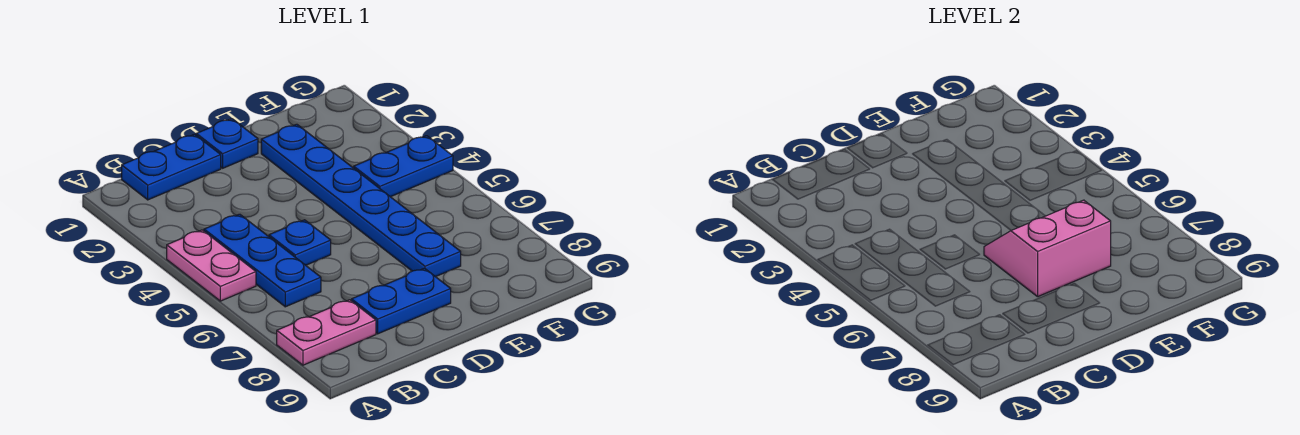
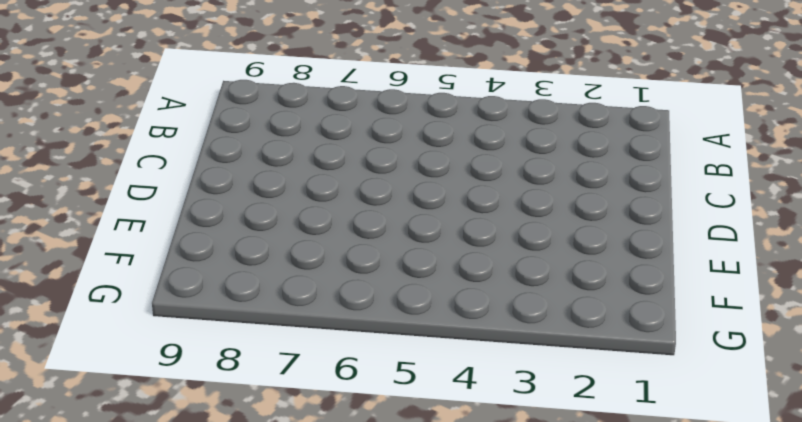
none -> pink plate A4:A5 level 1
none -> pink plate A8:B8 level 1

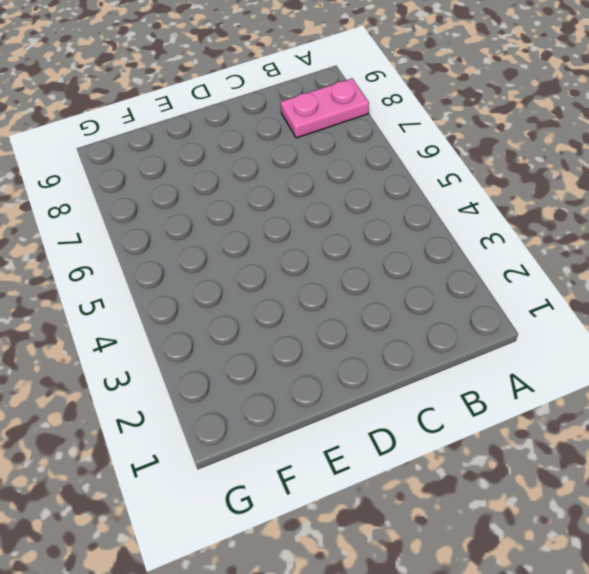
none -> pink plate A4:A5 level 1
none -> blue plate B1:C1 level 1

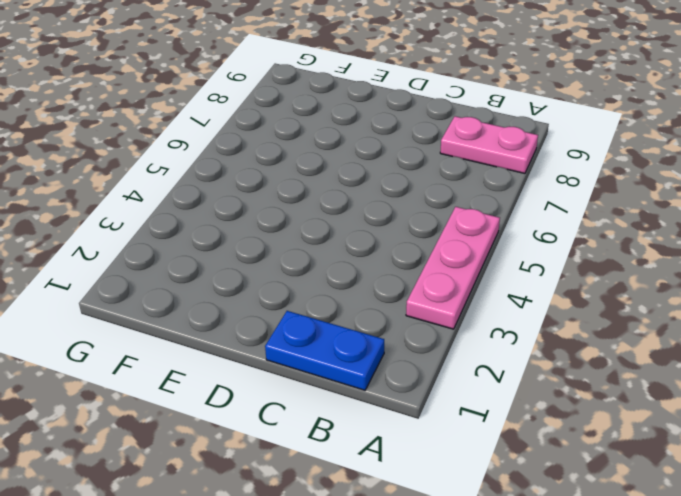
pink plate A3:A5 level 1 -> pink plate A4:A5 level 1
none -> blue plate B4:B6 level 1
none -> blue plate C5 level 1

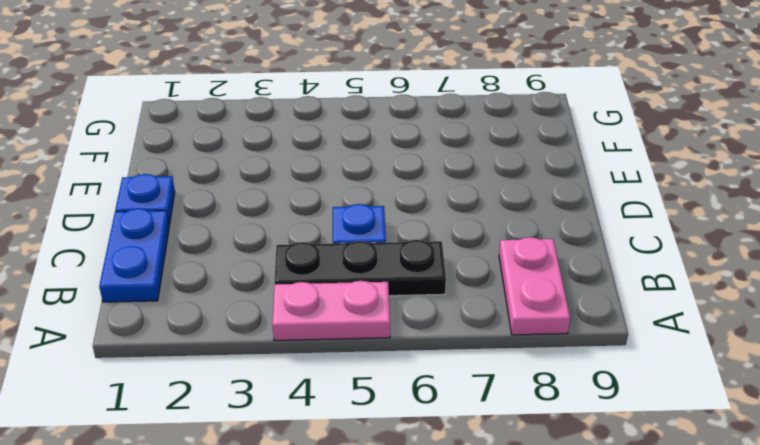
black plate B4:B6 level 1 -> blue plate B4:B6 level 1
none -> blue plate C8:D8 level 1
none -> blue plate E2:E7 level 1

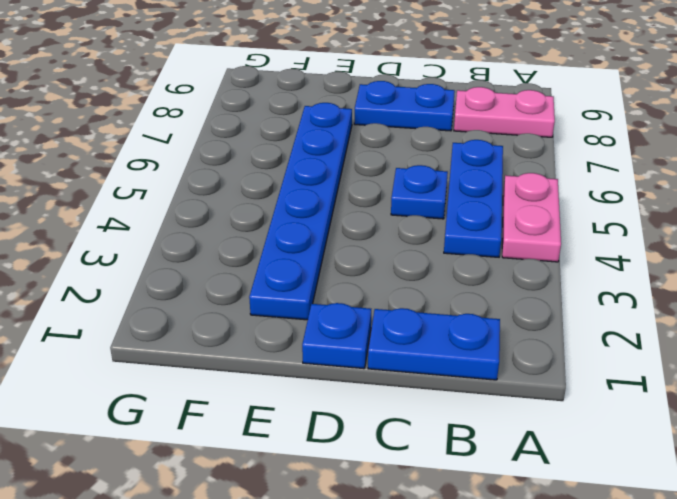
none -> blue plate F4:G4 level 1
none -> pink slope D6:E7 level 2 top 7

